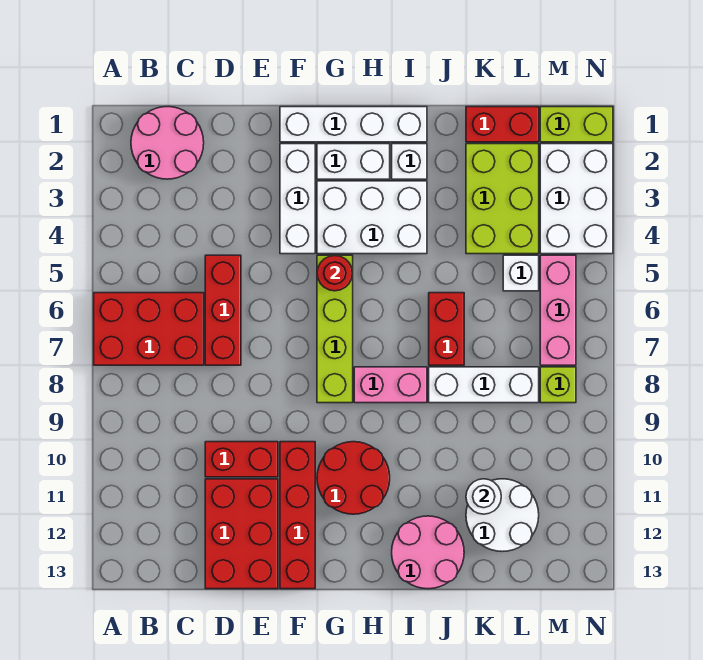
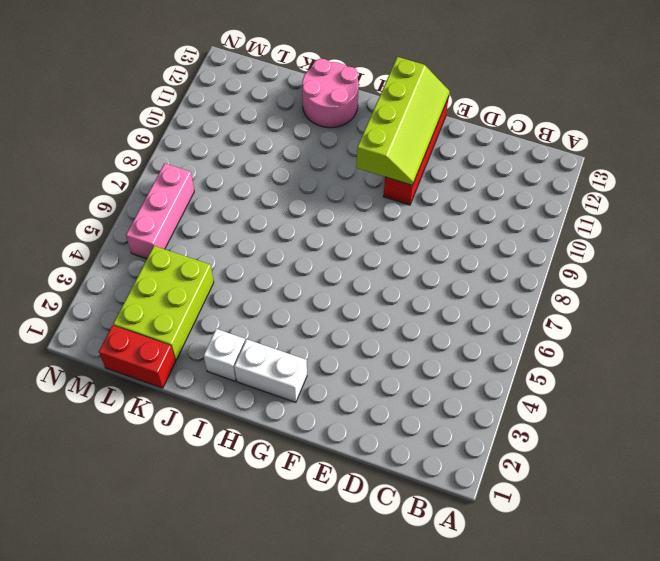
lime slope F10:G13 level 2 top G -> none
none -> red brick A6:C7 level 1
none -> pink round brick B1:C2 level 1
none -> red brick D5:D7 level 1

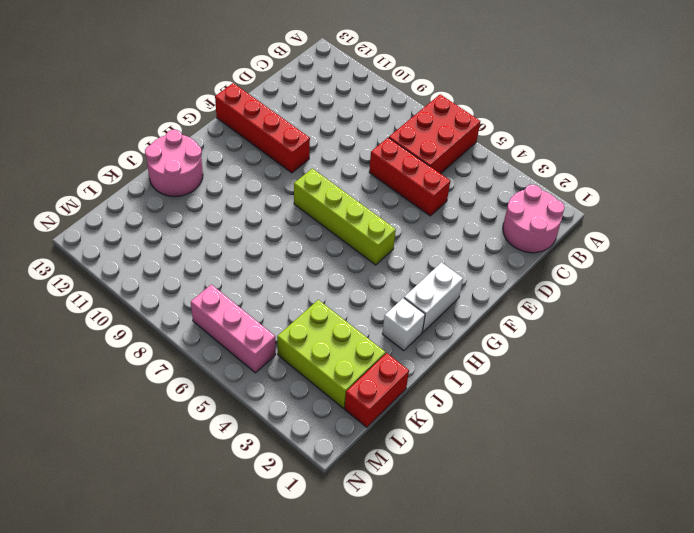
none -> red brick D10:E10 level 1
none -> red brick D11:E13 level 1
none -> white brick F1:I1 level 1

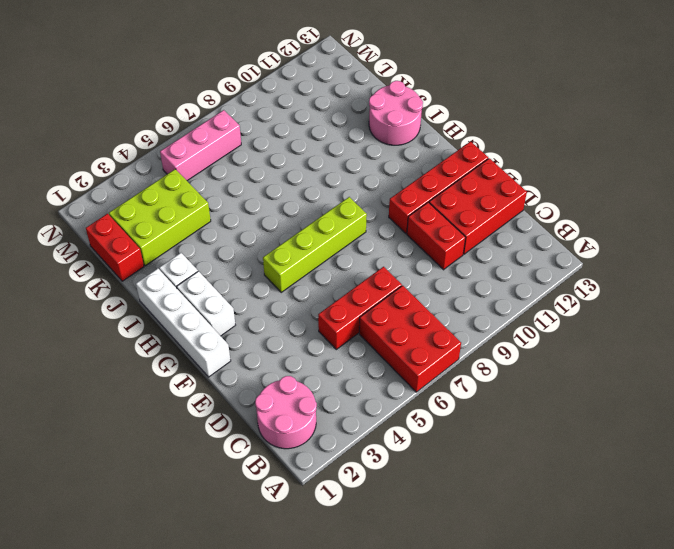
none -> white brick F2:F4 level 1
none -> white brick G3:I4 level 1
none -> red round brick G10:H11 level 1

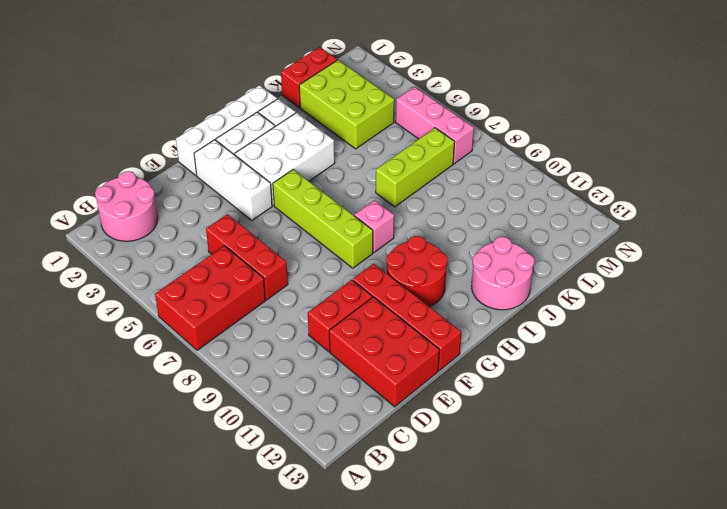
pink brick H8 level 1 -> pink brick H8:I8 level 1
lime brick J7:L7 level 1 -> red brick J6:J7 level 1
none -> white brick J8:L8 level 1
none -> white round brick K11:L12 level 1
none -> white brick L5 level 1

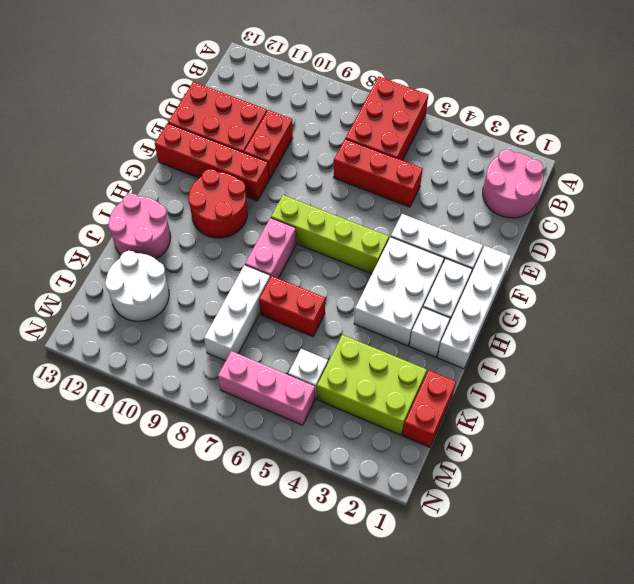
none -> lime brick M1:N1 level 1
none -> white brick M2:N4 level 1
none -> lime brick M8 level 1

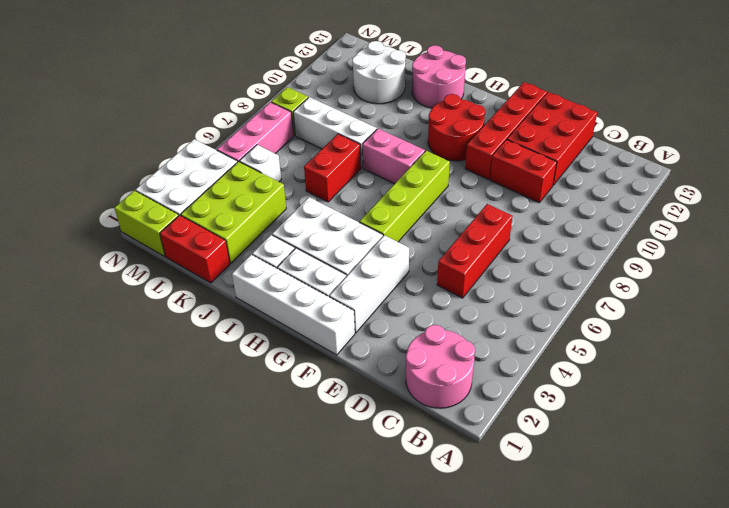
none -> red brick A6:C7 level 1
none -> red round brick G5 level 2
none -> white round brick K11 level 2

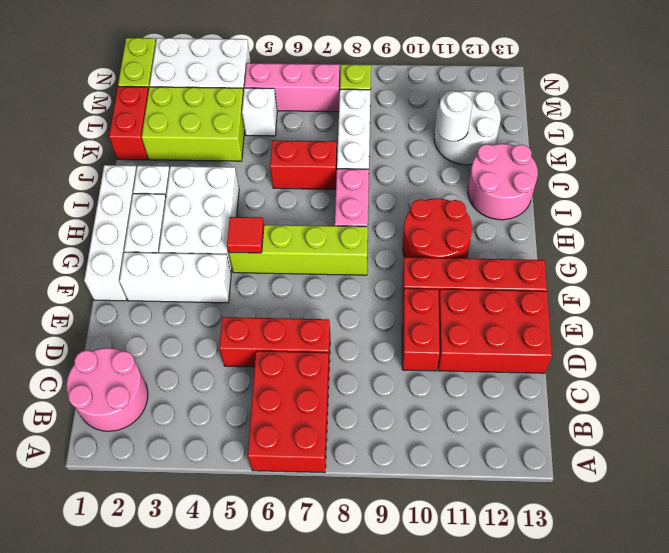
red tile G5 level 2 -> red round brick G5 level 2

